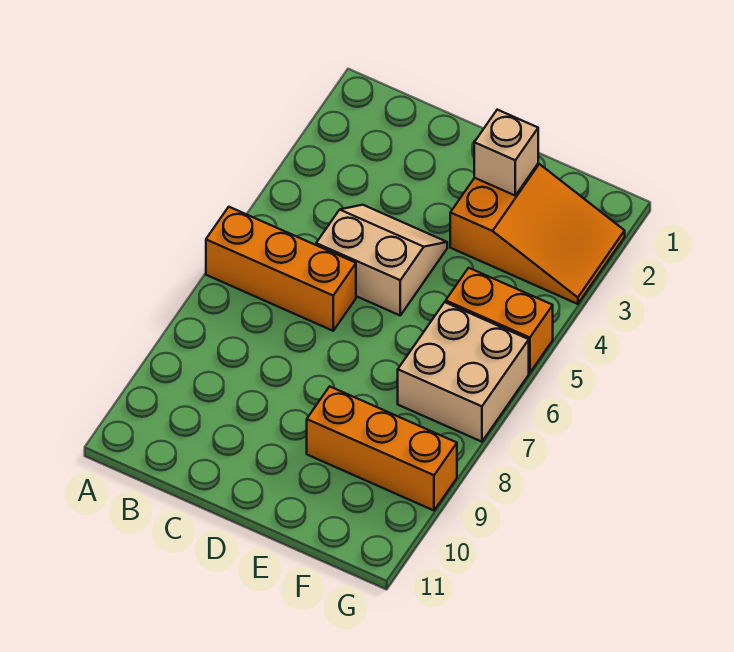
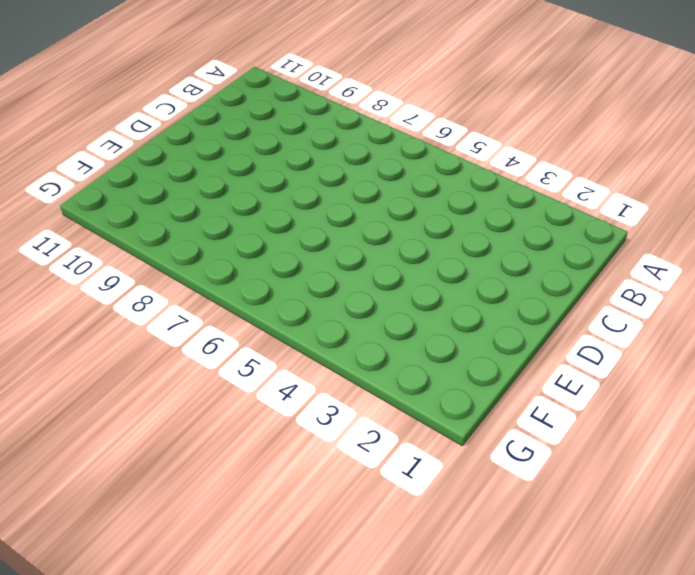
none -> orange brick A6:C6 level 1
none -> tan slope C4:D5 level 1 top 5

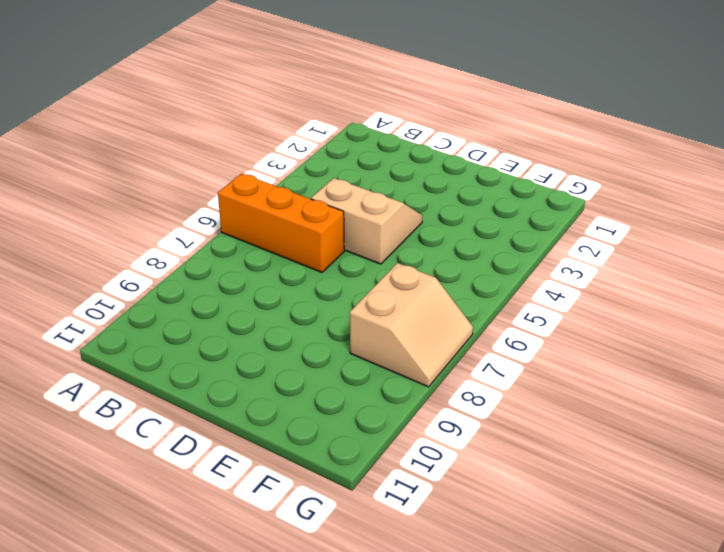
tan slope F7:G8 level 1 top F -> tan brick F6:G7 level 1
none -> orange slope E2:G3 level 1 top E
none -> orange brick E9:G9 level 1

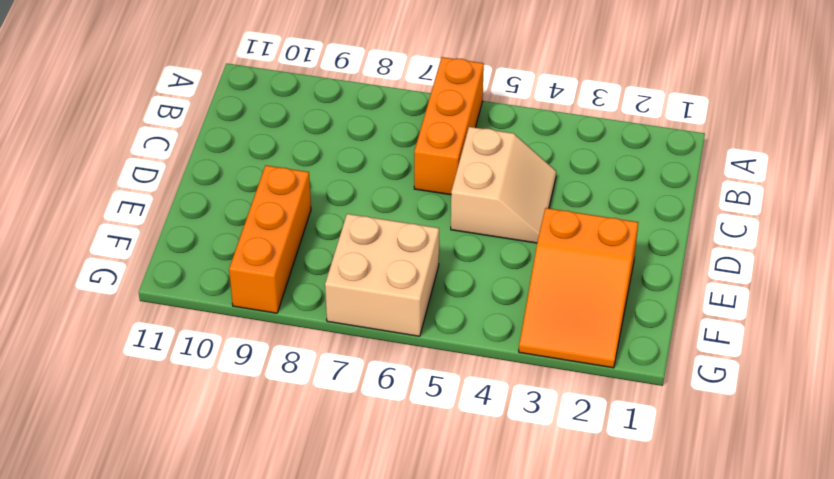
none -> orange brick F5:G5 level 1
none -> tan brick E2 level 2

